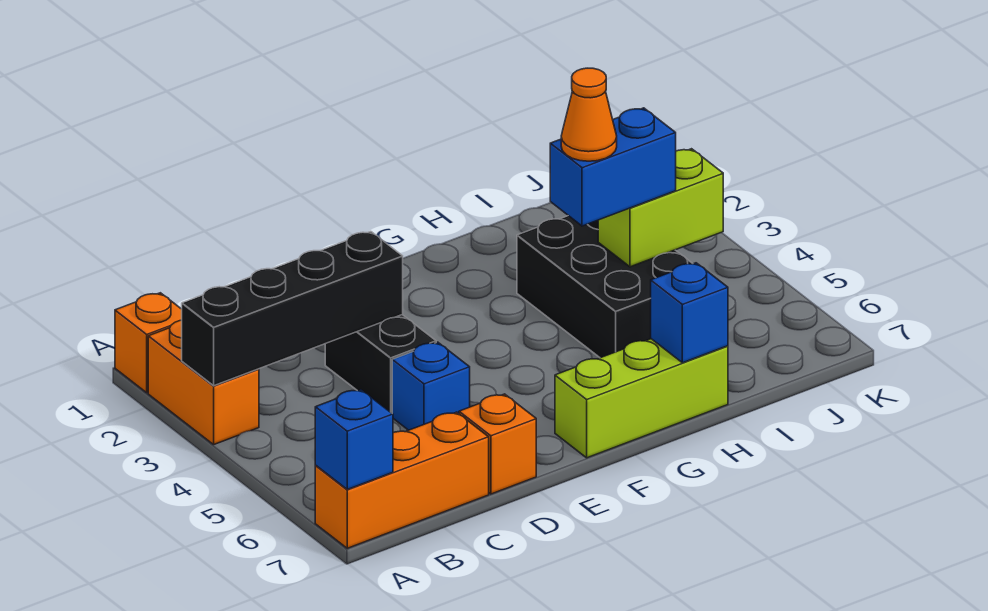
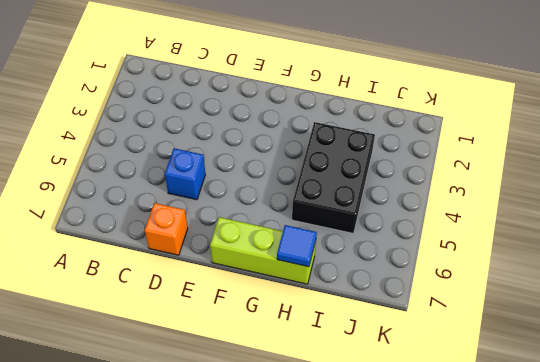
blue tile H7 level 2 -> blue brick H7 level 2
none -> orange brick A1 level 1
none -> orange brick A2:A3 level 1
none -> orange brick A7:C7 level 1

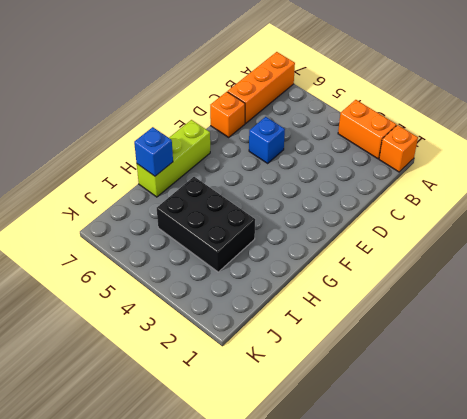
none -> black brick D3:D4 level 1
none -> black brick A3:D3 level 2
none -> blue brick A7 level 2

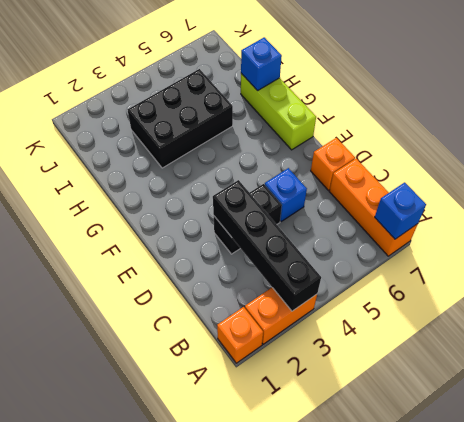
none -> lime brick I4:J4 level 2
none -> blue brick H4:I4 level 3
none -> orange cone H4 level 4

